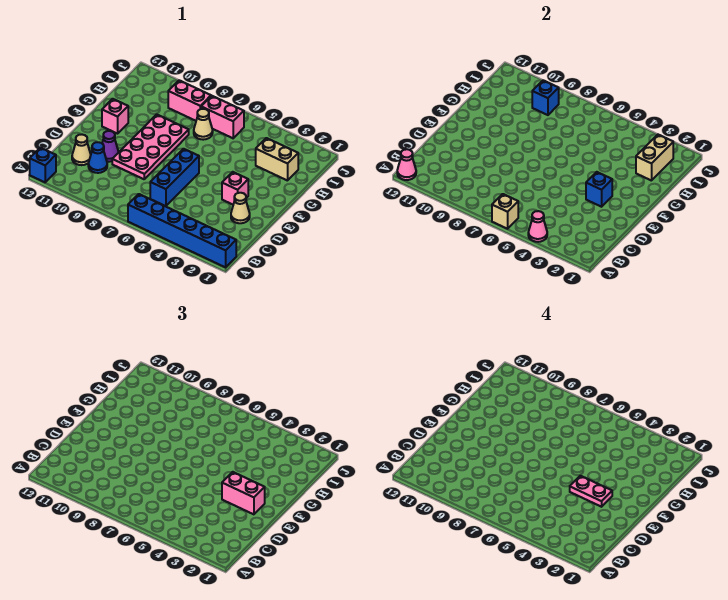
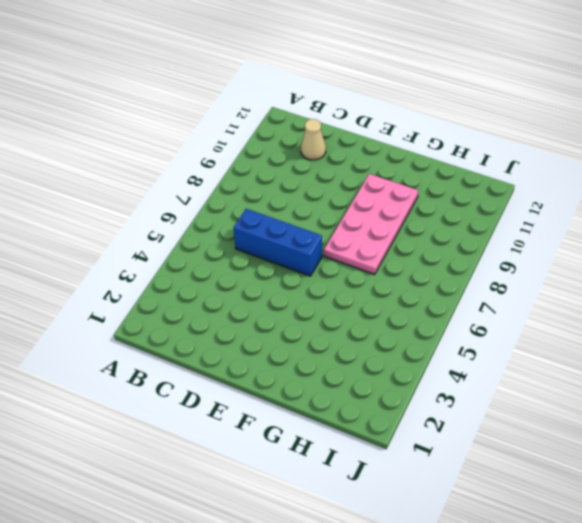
pink plate F7:G10 level 1 -> pink plate D8:G9 level 1
none -> blue brick A1:A6 level 1
none -> blue brick A12 level 1
none -> blue cone C10 level 1

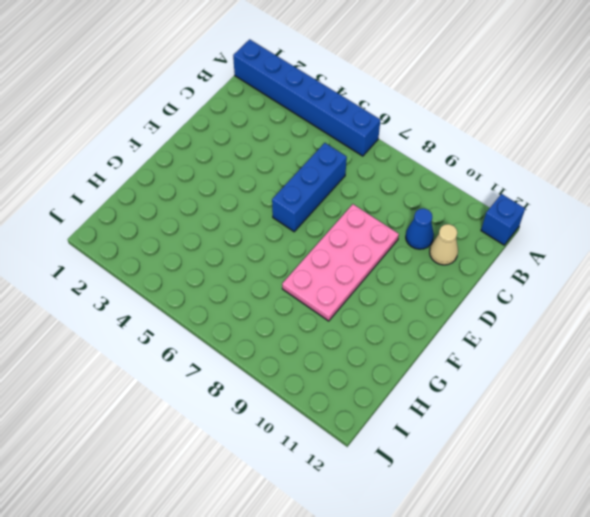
none -> tan cone D2 level 1
none -> purple cone D10 level 1
none -> pink brick E3 level 1

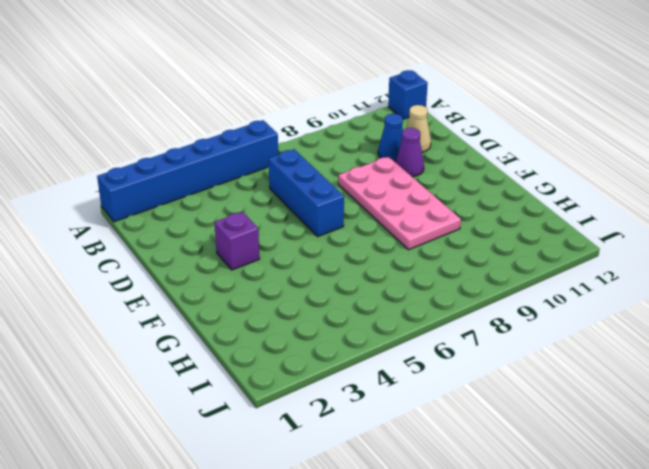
purple brick E3 level 1 -> pink brick E3 level 1
none -> tan cone D2 level 1
none -> pink brick F11 level 1
none -> tan brick H2:H3 level 1

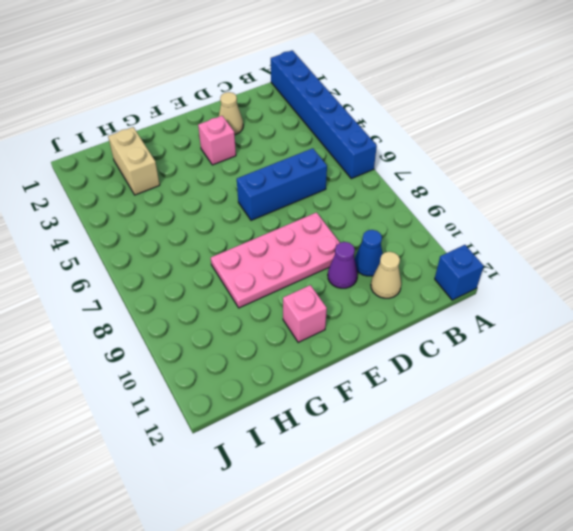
none -> tan cone H7 level 1
none -> pink brick I6:I7 level 1
none -> pink brick I8:I9 level 1

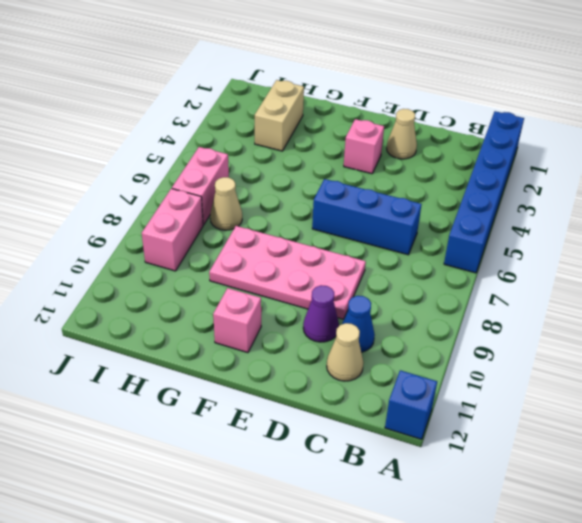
none -> pink cone A4 level 2
none -> tan brick A6 level 2
none -> pink cone A12 level 2

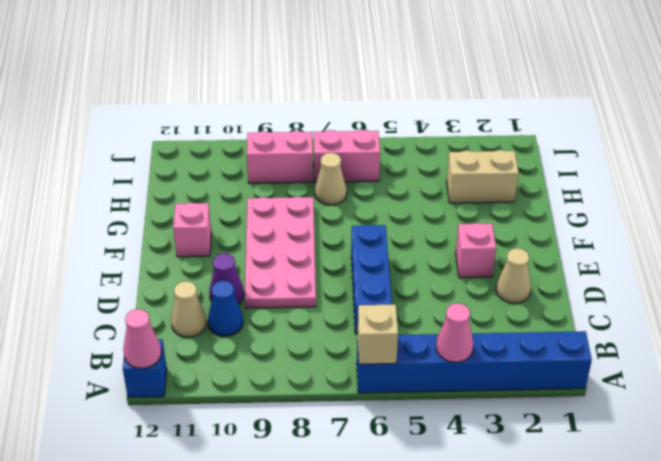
none -> blue brick E3 level 2
none -> tan brick H2:I2 level 2
none -> blue brick I9 level 2

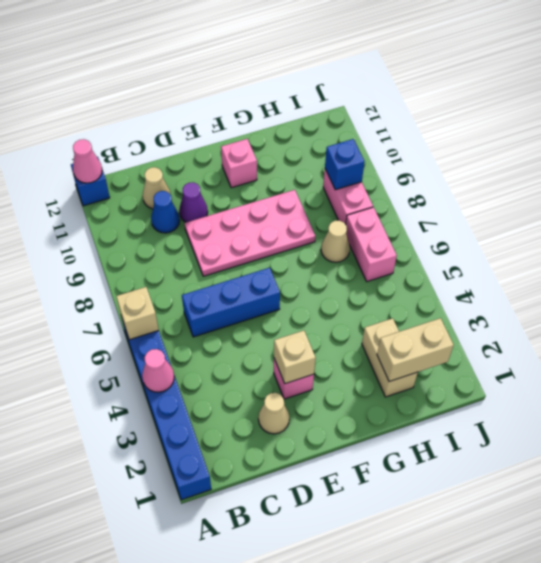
tan brick E3 level 2 -> blue brick E3 level 2
none -> pink brick E2:E3 level 3
none -> pink plate E3:E4 level 4

